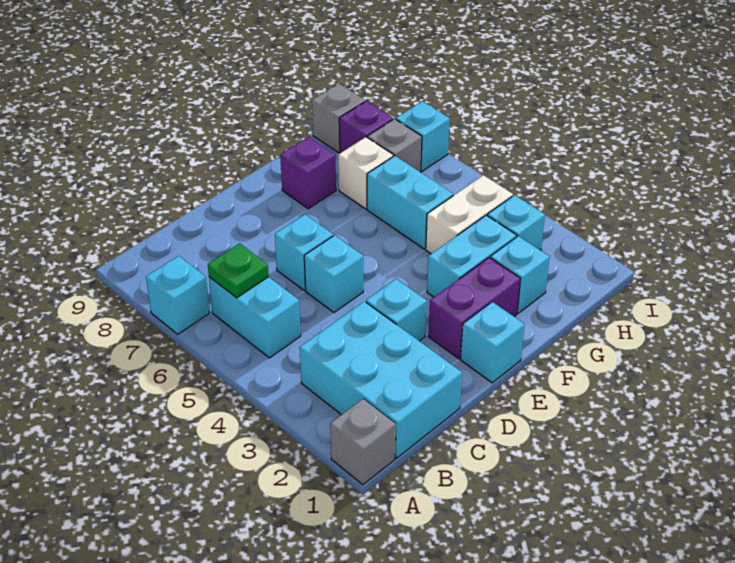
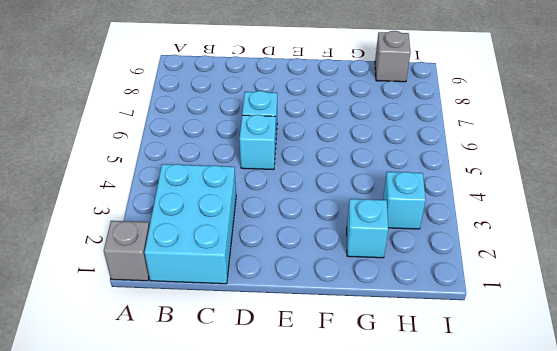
none -> cyan brick A7 level 1
none -> cyan brick B5:B6 level 1
none -> cyan brick D3 level 1

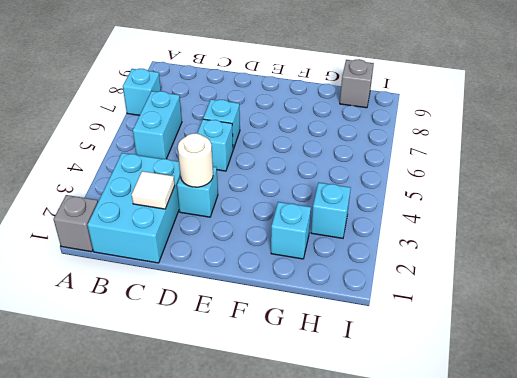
white tile C2 level 2 -> none
white round brick D3 level 2 -> none
none -> cyan brick E1 level 1
none -> purple brick E2:F2 level 1
none -> cyan brick F3:G3 level 1

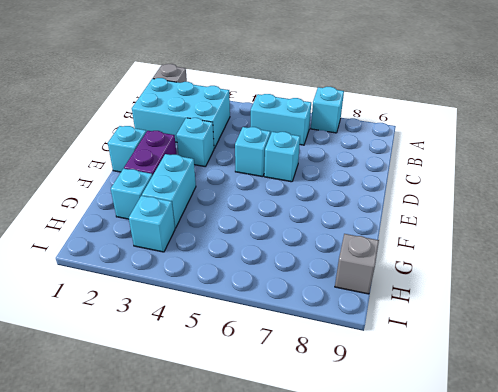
none -> purple brick F8 level 1
none -> white brick G4:H4 level 1
none -> cyan brick G5:G6 level 1

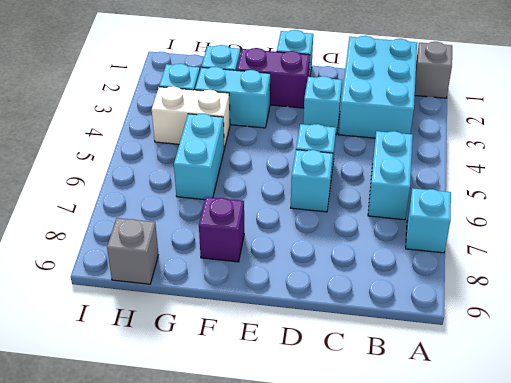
none -> white brick G7 level 1
none -> grey brick H7 level 1
none -> purple brick H8 level 1

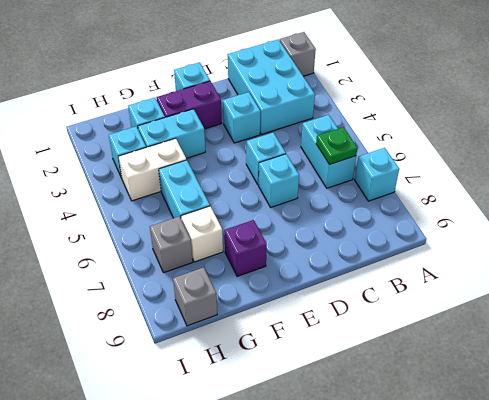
none -> purple brick H8 level 1
none -> cyan brick I7 level 1

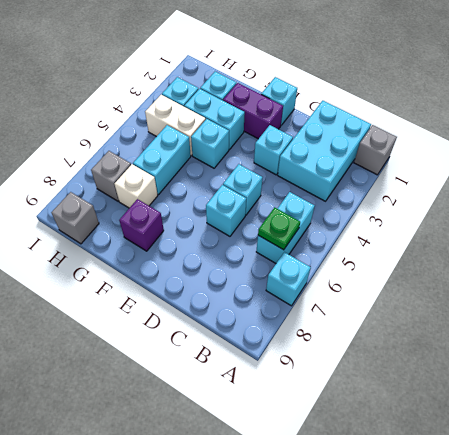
cyan brick F4 level 1 -> cyan brick I7 level 1
none -> purple brick H8 level 1

